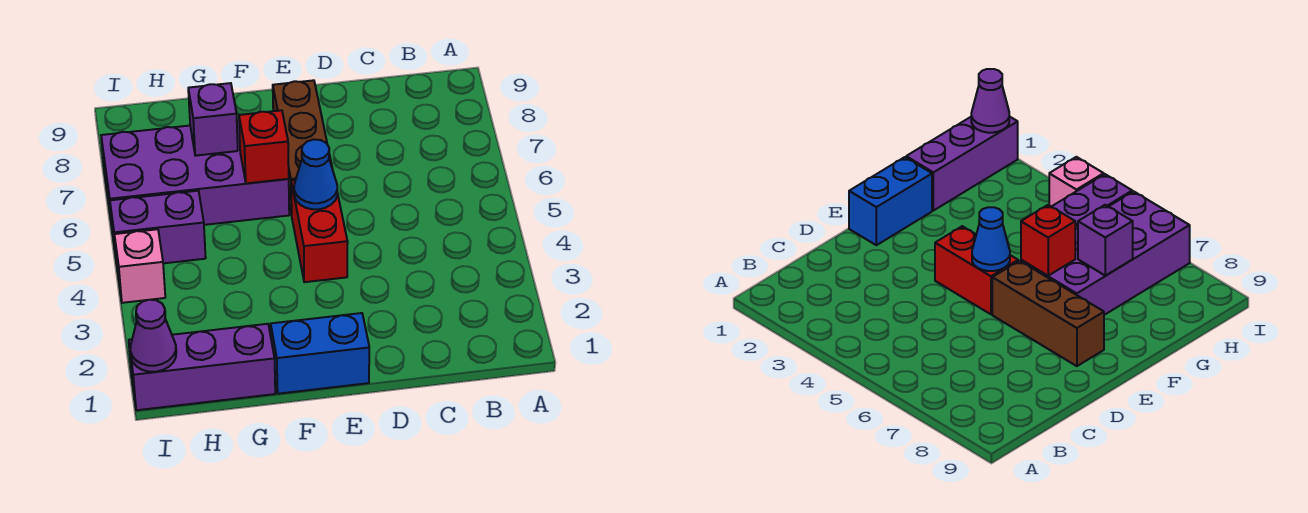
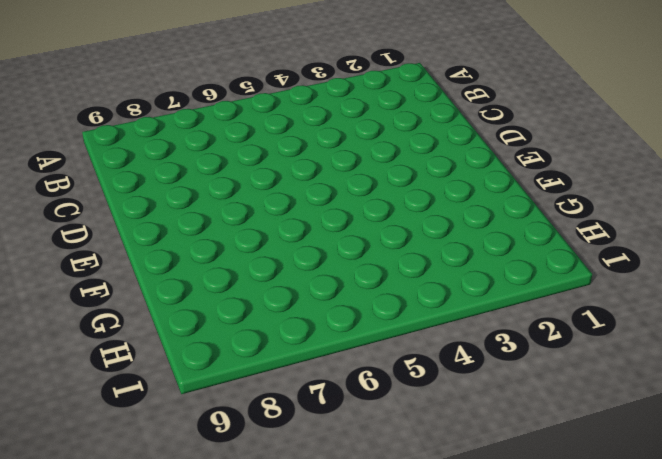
none -> blue brick E1:F1 level 1
none -> red brick E4:E5 level 1

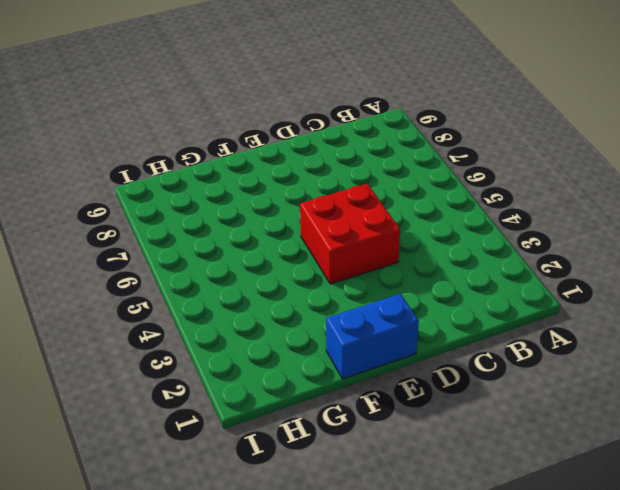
red brick D4:E5 level 1 -> red brick E4:E5 level 1
none -> brown brick E6:E8 level 1
none -> purple brick F6:I7 level 1

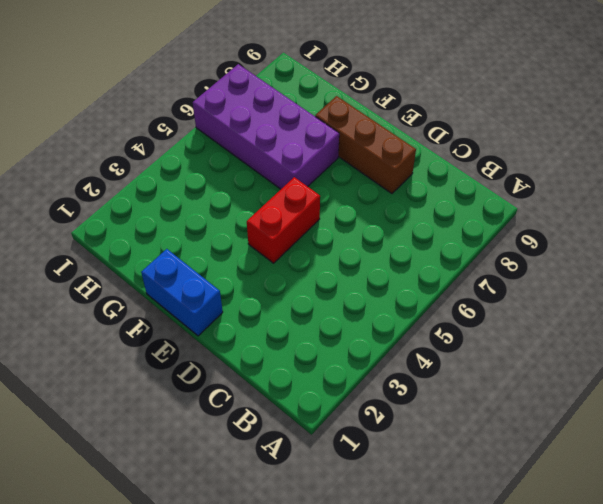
brown brick D8:F8 level 1 -> brown brick E6:E8 level 1
none -> purple brick G1:I1 level 1
none -> purple brick H5:I5 level 1

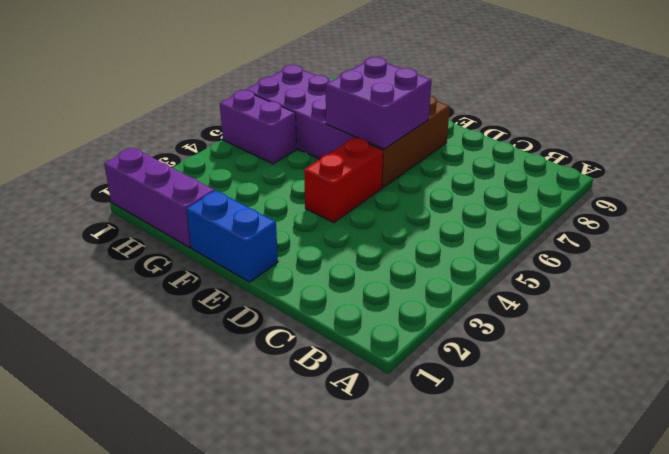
purple brick E6:F7 level 2 -> red brick F6 level 2
none -> pink brick I4 level 1
none -> blue cone E5 level 2

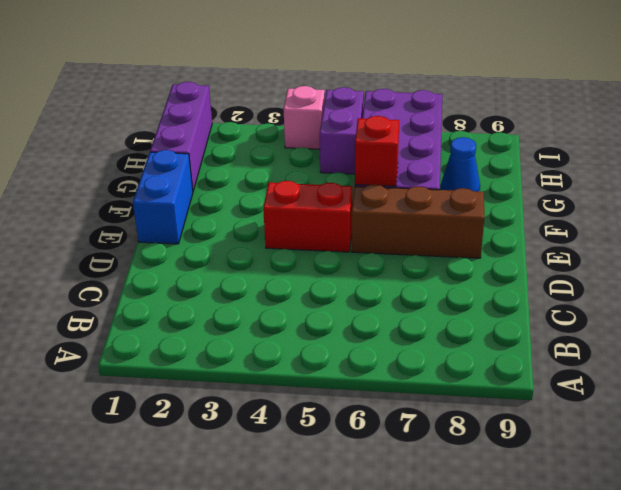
blue cone G8 level 1 -> blue cone E5 level 2
none -> purple brick G7 level 2
none -> purple cone I1 level 2

